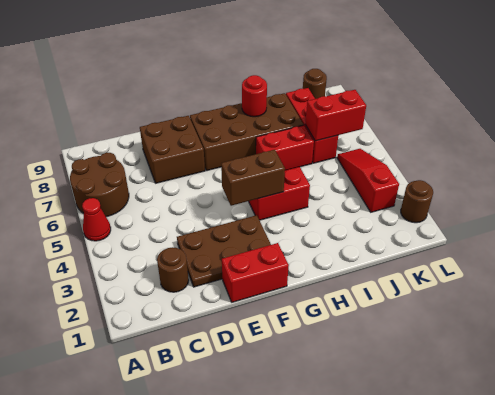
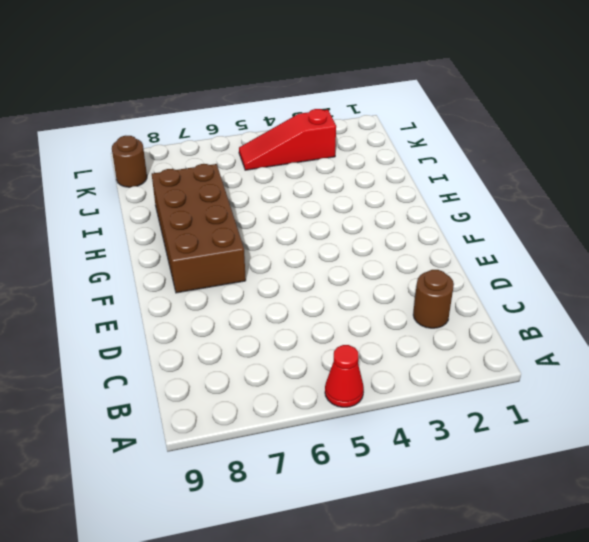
none -> brown round brick A6:B7 level 1
none -> brown plate D2:F3 level 1
none -> brown brick D7:E8 level 1

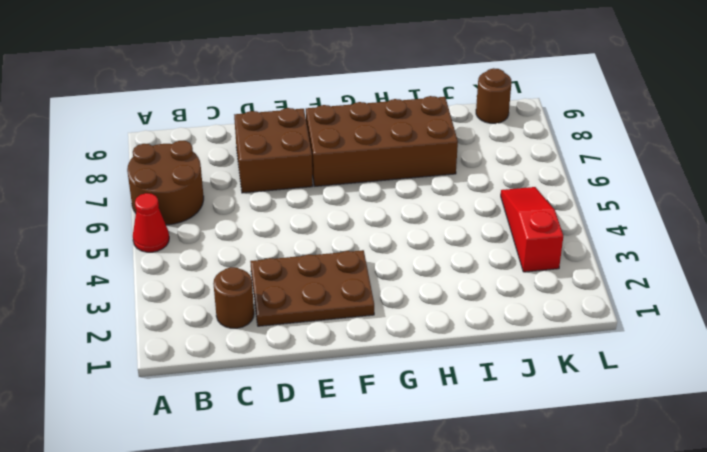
none -> red brick E1:F1 level 1
none -> red brick G4:H4 level 1
none -> red brick H6:I6 level 1

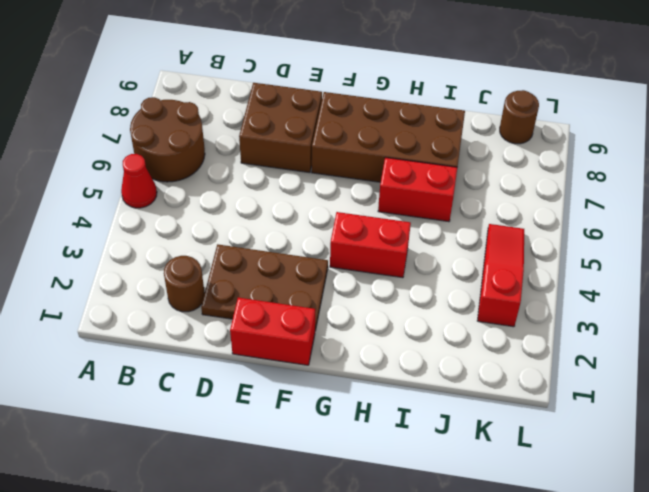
none -> red brick J6:J8 level 1
none -> brown round brick L2 level 1
none -> brown brick F4:G4 level 2

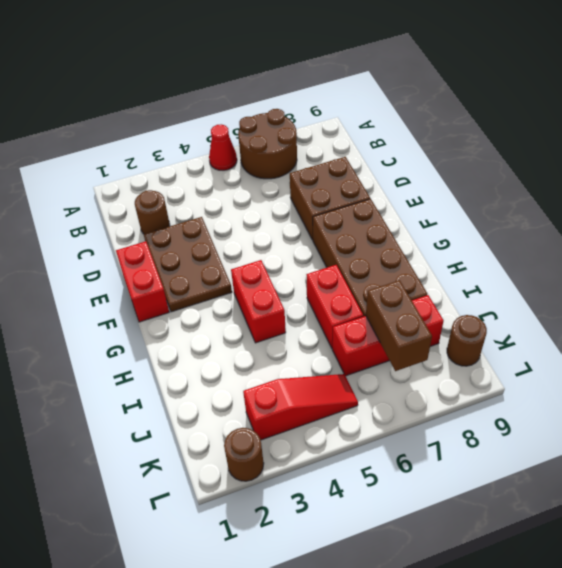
brown brick J7:K7 level 2 -> brown brick F4:G4 level 2
none -> red round brick H8 level 2
none -> red brick J6:K6 level 2

